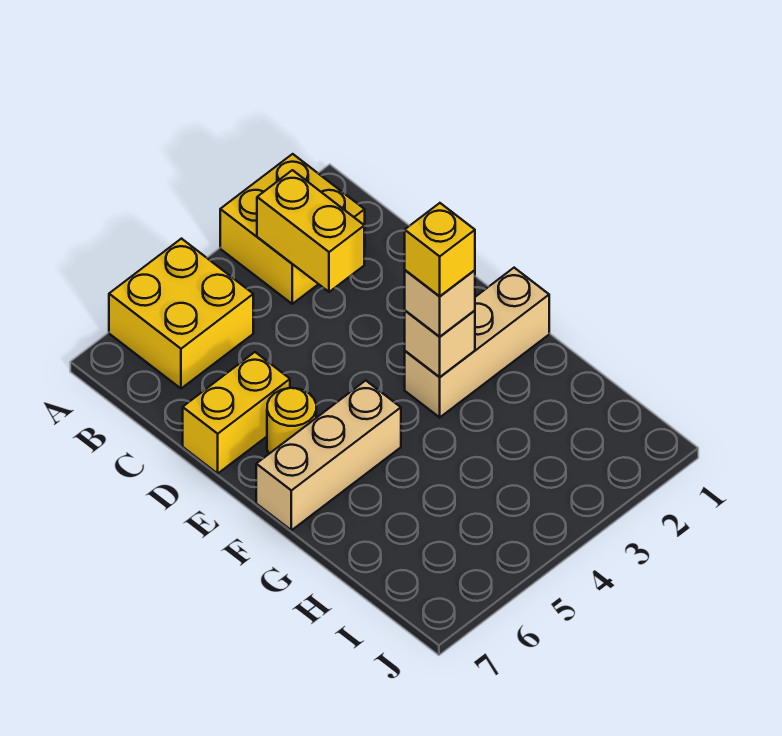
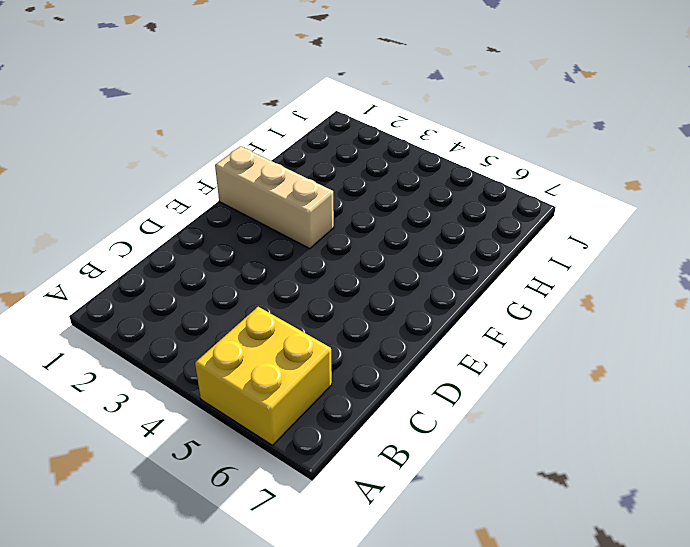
none -> yellow brick A2:B3 level 1
none -> yellow brick D6:D7 level 1

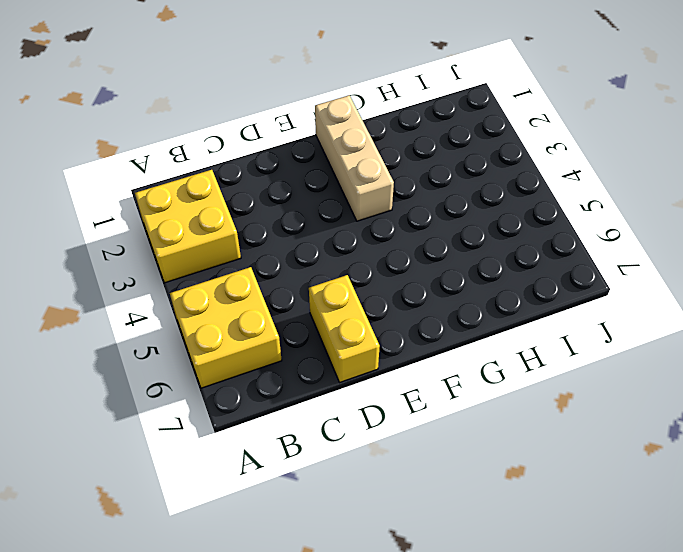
none -> yellow round brick E6 level 1
none -> tan brick F5:F7 level 1

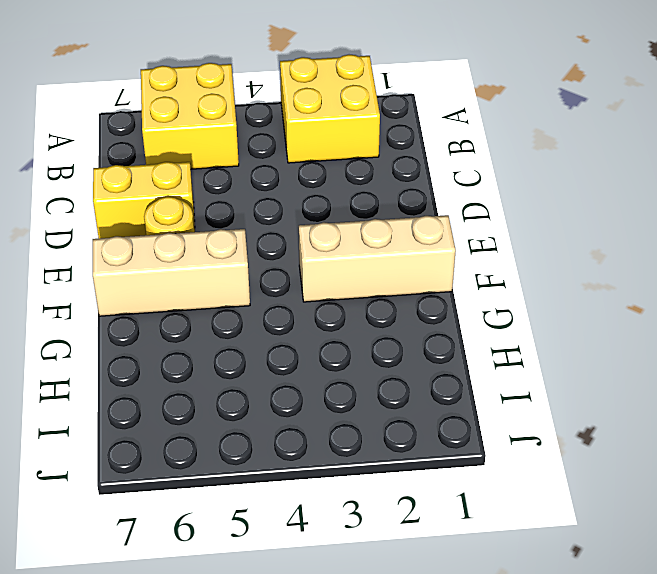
none -> yellow brick B3:C3 level 2
none -> tan brick F3 level 2

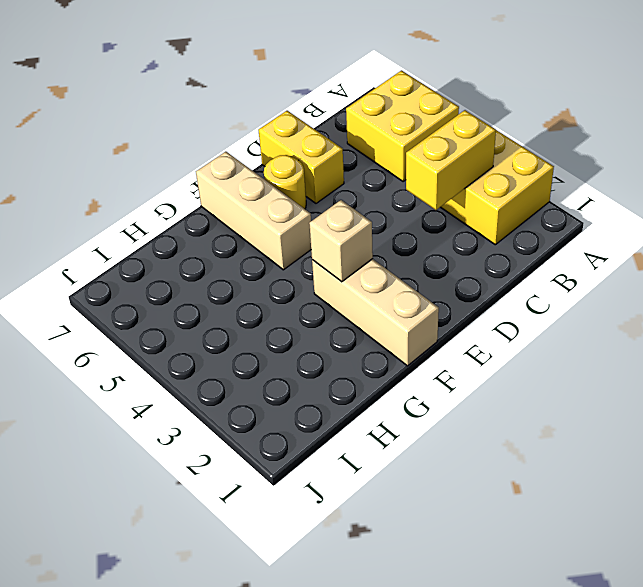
none -> tan brick F3 level 3
none -> yellow brick F3 level 4

